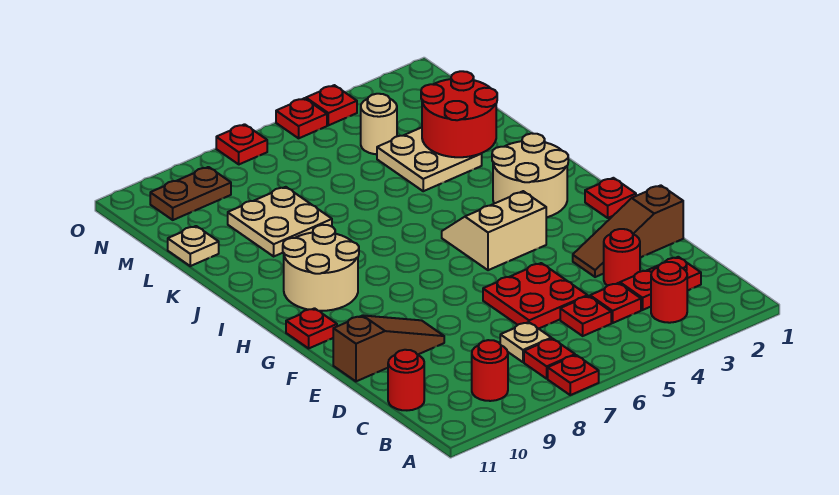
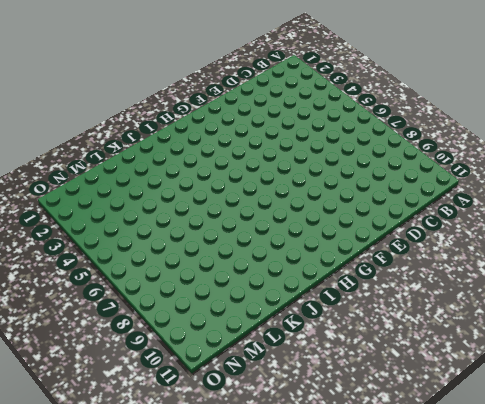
none -> red plate A7 level 1
none -> red round brick B3 level 1
none -> red plate B7 level 1

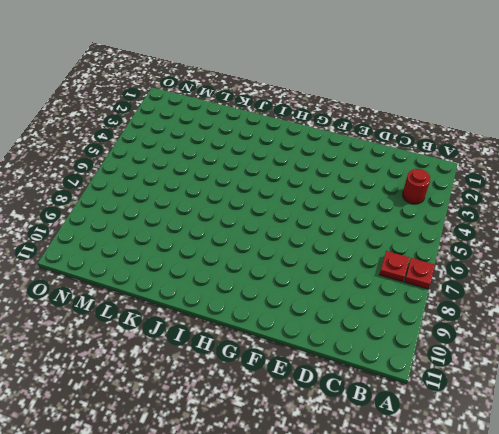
none -> red round brick B9 level 1
none -> red plate C2:C3 level 1
none -> red plate C4 level 1

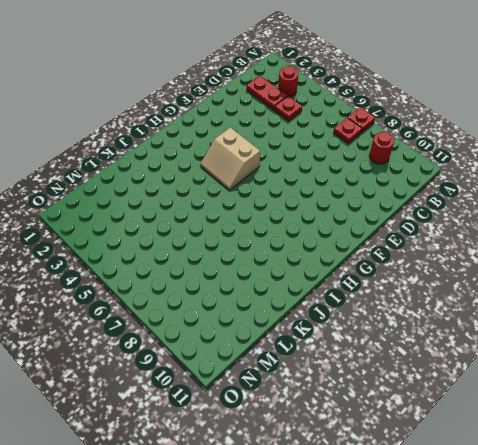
none -> red plate C5 level 1
none -> tan plate C7 level 1
none -> red round brick C11 level 1

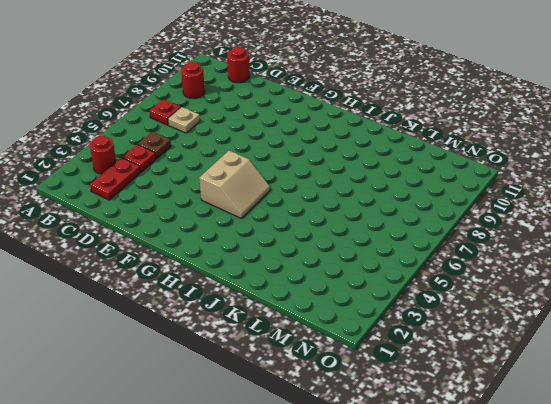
brown plate C5 level 1 -> red plate C5 level 1
none -> red plate A7 level 1
none -> red round brick D3 level 1
none -> red plate D5:E6 level 1

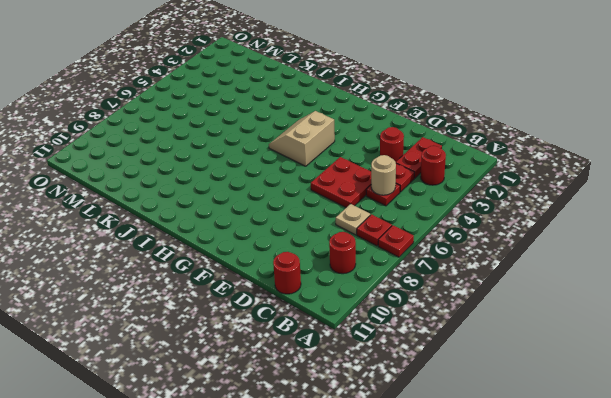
tan round brick C5 level 2 -> tan round brick M4 level 1
none -> brown slope E1:E3 level 1 top 1
none -> brown slope E9:E11 level 1 top 11
none -> red plate G1 level 1

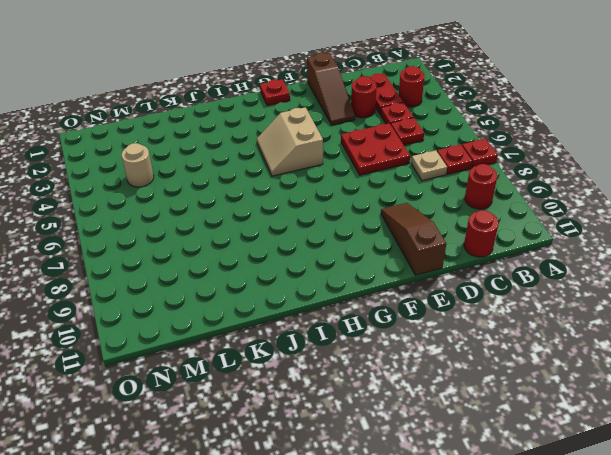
none -> red plate G11 level 1
none -> tan round brick H2:I3 level 1
none -> tan round brick H9:I10 level 1

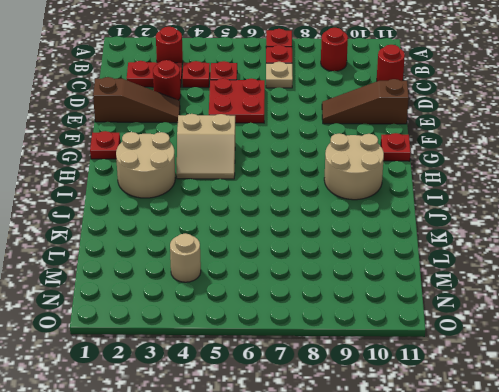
none -> tan plate K3:L4 level 1
none -> tan plate K8:L9 level 1
none -> tan plate L11 level 1

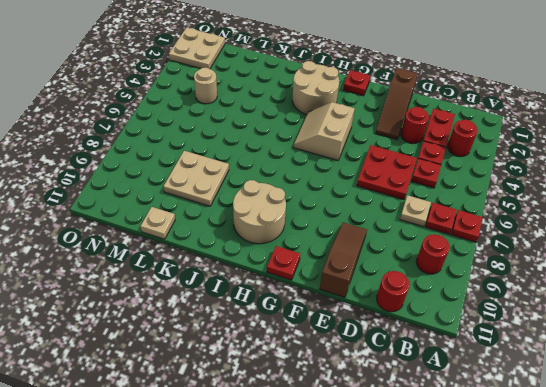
tan plate N1:O2 level 1 -> tan plate K3:L4 level 1
none -> brown plate N9:N10 level 1
none -> red plate O4 level 1
none -> red plate O5 level 1

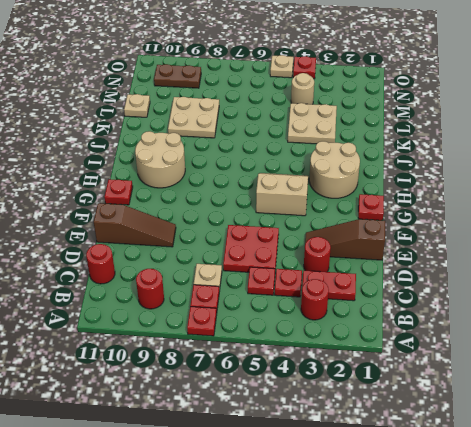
tan plate O5 level 1 -> red plate O5 level 1
none -> red plate O7 level 1
none -> red round brick K2:L3 level 2

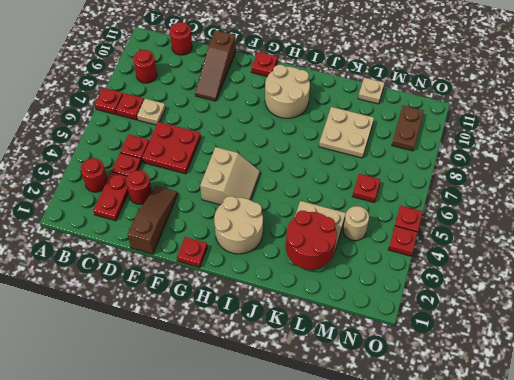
red plate M6 level 1 -> red plate O7 level 1

